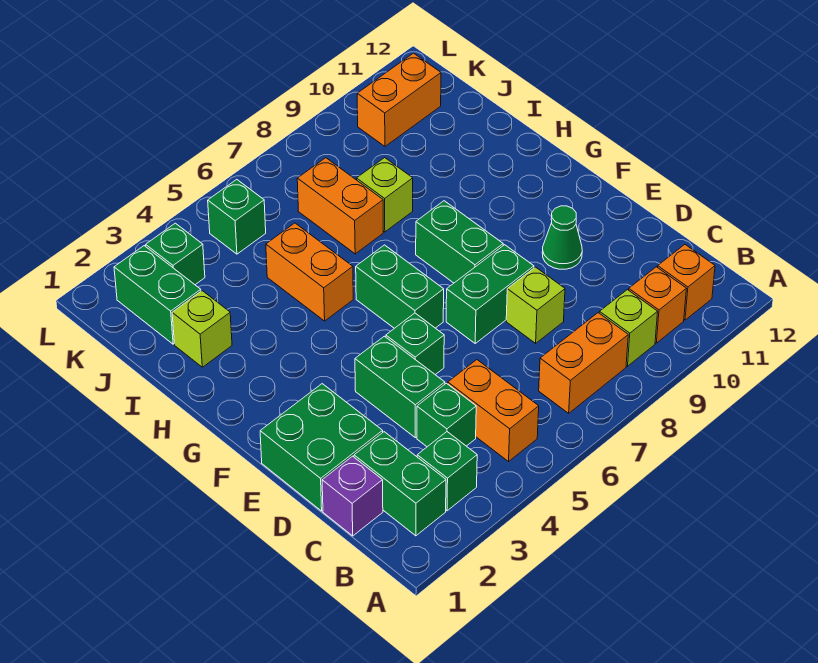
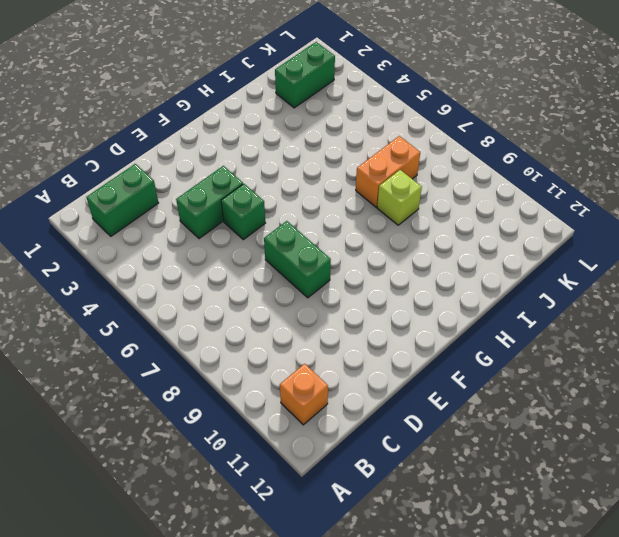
none -> green brick B3 level 1
none -> orange brick B5:C5 level 1
none -> orange brick B7:B8 level 1

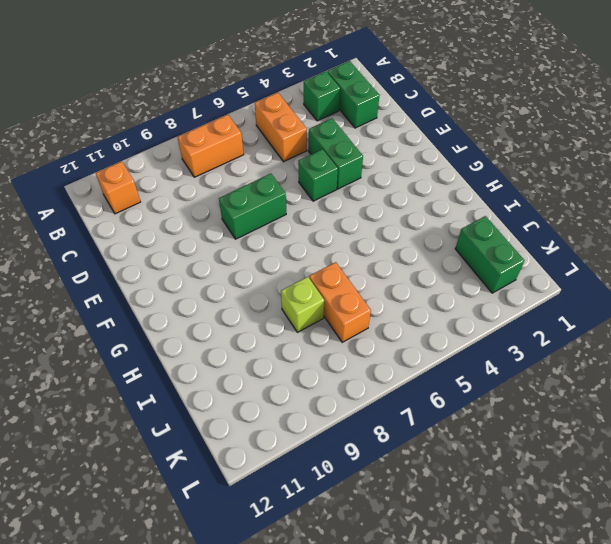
none -> lime brick B9 level 1
none -> orange brick B10 level 1
none -> purple brick C1 level 1

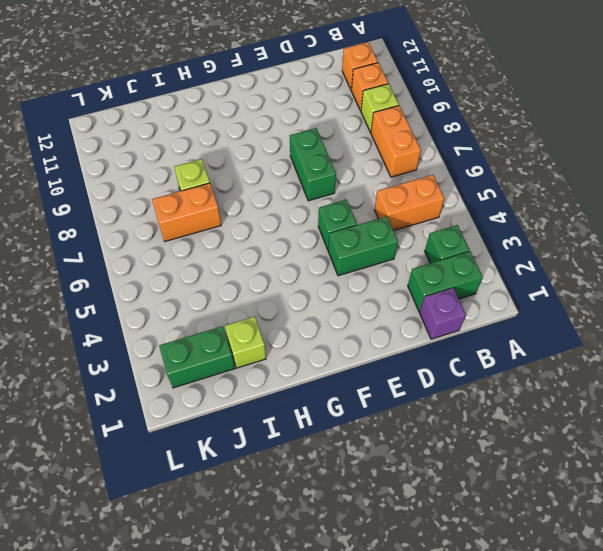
none -> green brick C4 level 1
none -> green brick D1:E2 level 1
none -> lime brick D8 level 1

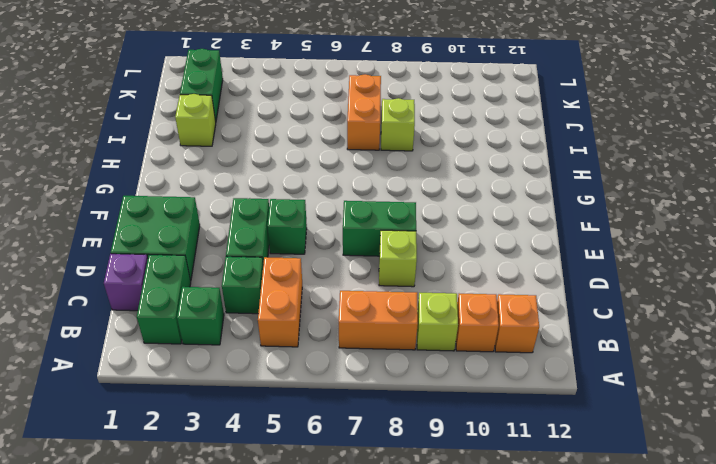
none -> green cone E10 level 1
none -> green brick F6:G6 level 1
none -> green brick F8:G8 level 1

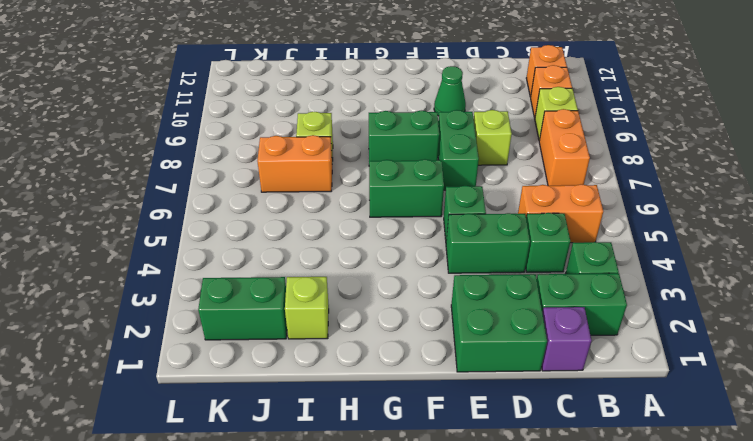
none -> orange brick H5:I5 level 1
none -> green brick K3 level 1
none -> green brick K5 level 1

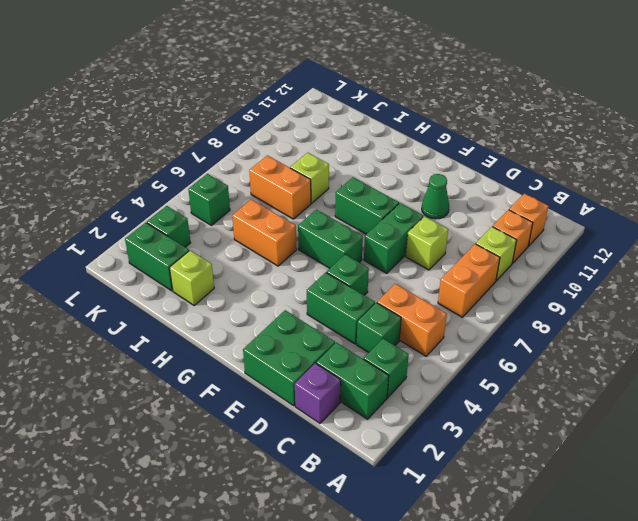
none -> orange brick K10:K11 level 1

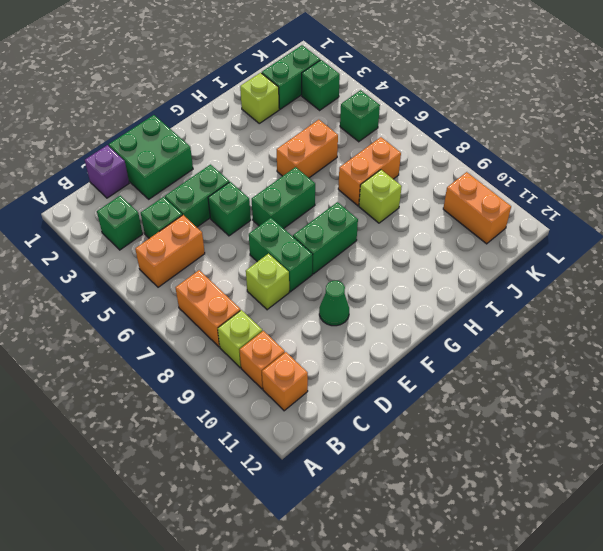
none -> green brick B2:C2 level 1

